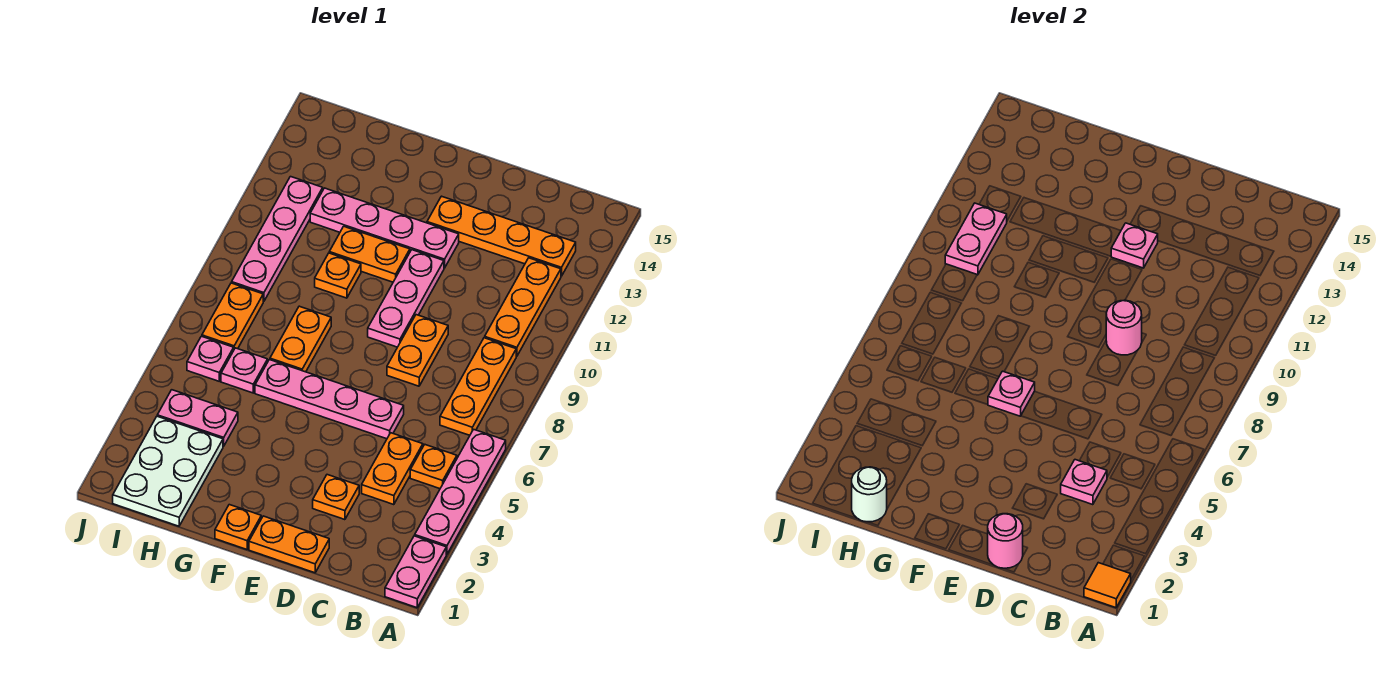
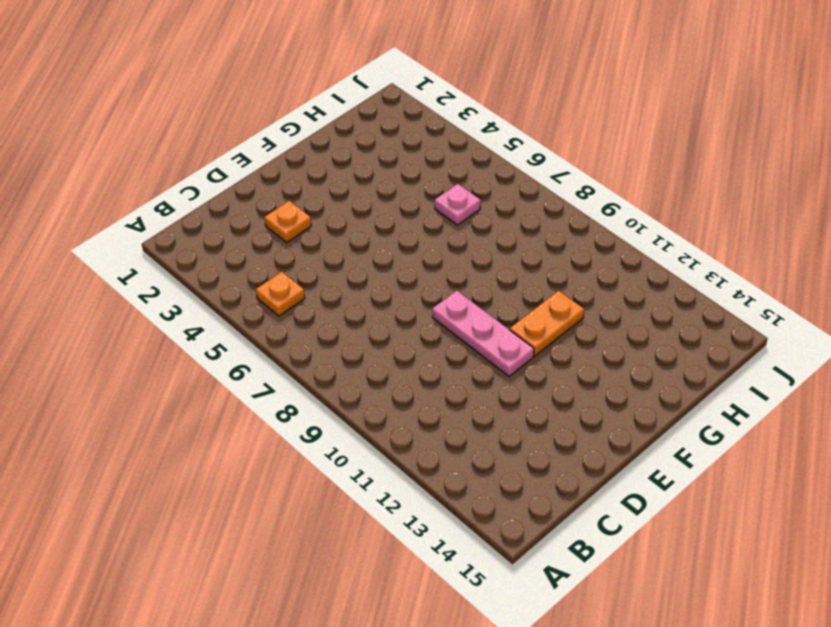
none -> pink plate A1:A2 level 1
none -> pink plate A3:A6 level 1
none -> orange plate B7:B9 level 1
none -> orange plate B10:B12 level 1

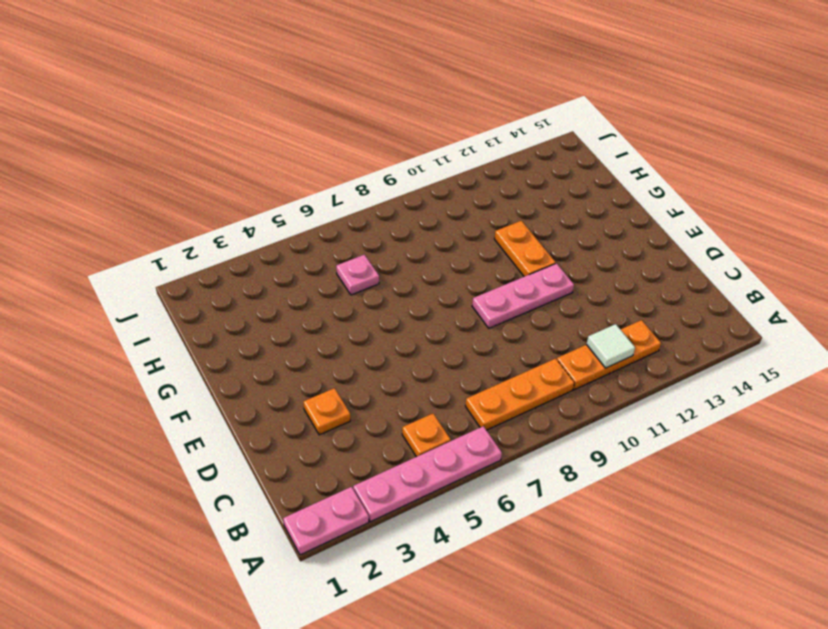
white tile B11 level 2 -> none
none -> orange plate B13:E13 level 1
none -> orange plate C4:C5 level 1
none -> orange plate D1:E1 level 1
none -> pink plate D6:G6 level 1

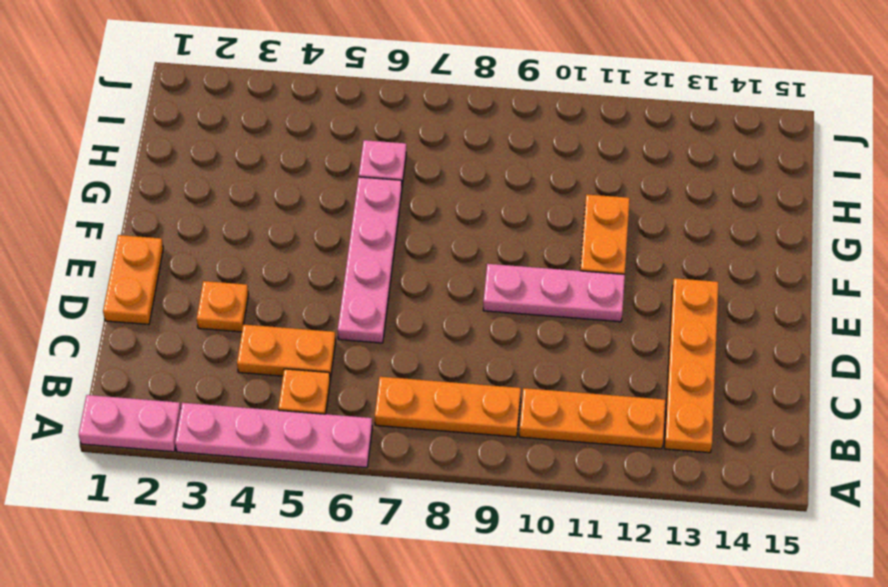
none -> orange plate D8:D9 level 1
none -> pink plate E12:H12 level 1
none -> orange plate F1 level 1
none -> orange plate G7:G8 level 1

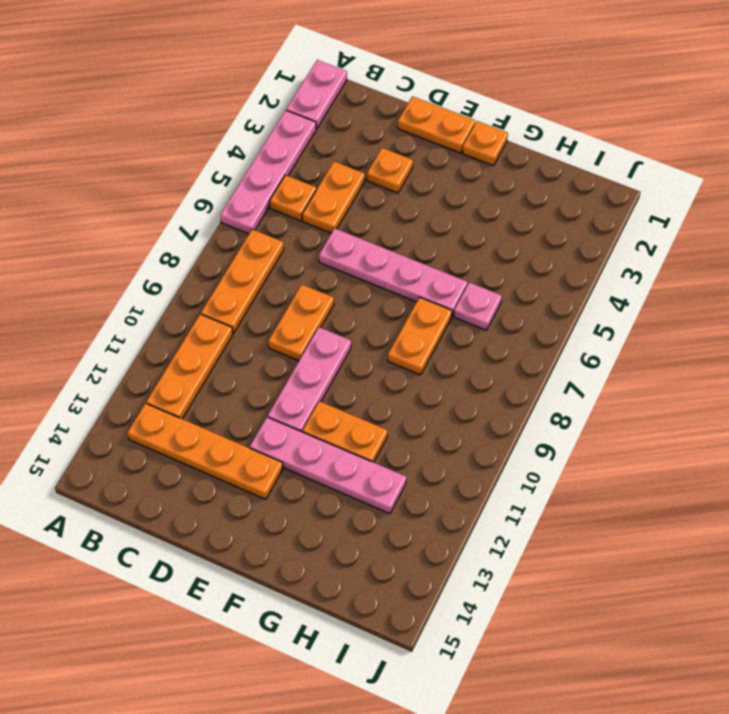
none -> orange plate G10 level 1
none -> white plate H1:I3 level 1
none -> pink plate H4:I4 level 1
none -> pink plate I6 level 1

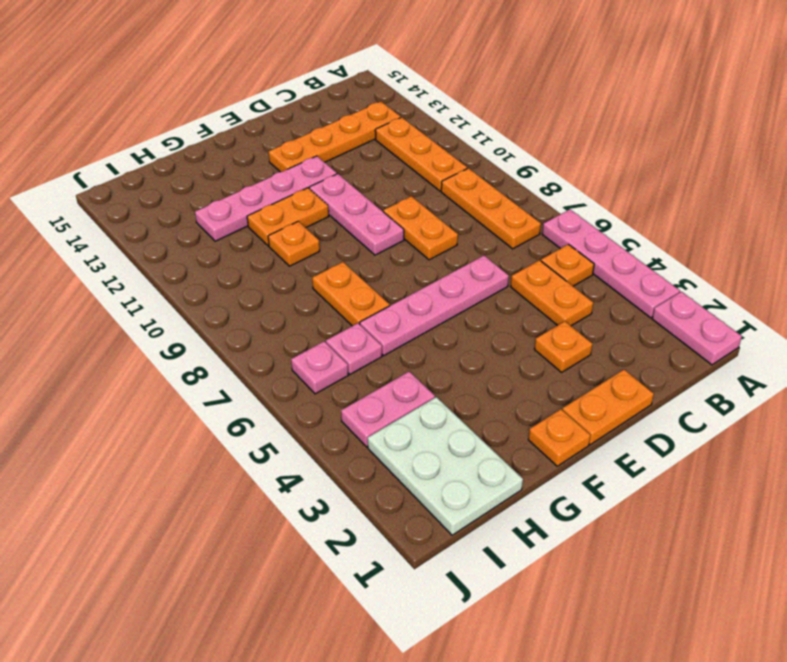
none -> orange plate I7:I8 level 1
none -> pink plate I9:I12 level 1
none -> orange tile A1 level 2
none -> pink plate C4 level 2

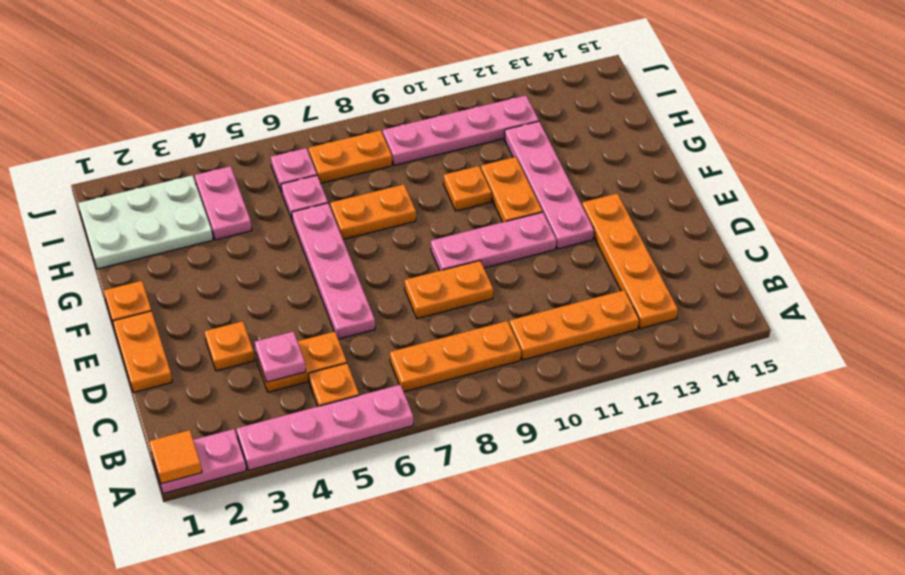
none -> pink round brick D1 level 2
none -> pink round brick D9 level 2
none -> pink plate E12 level 2
none -> pink plate F6 level 2

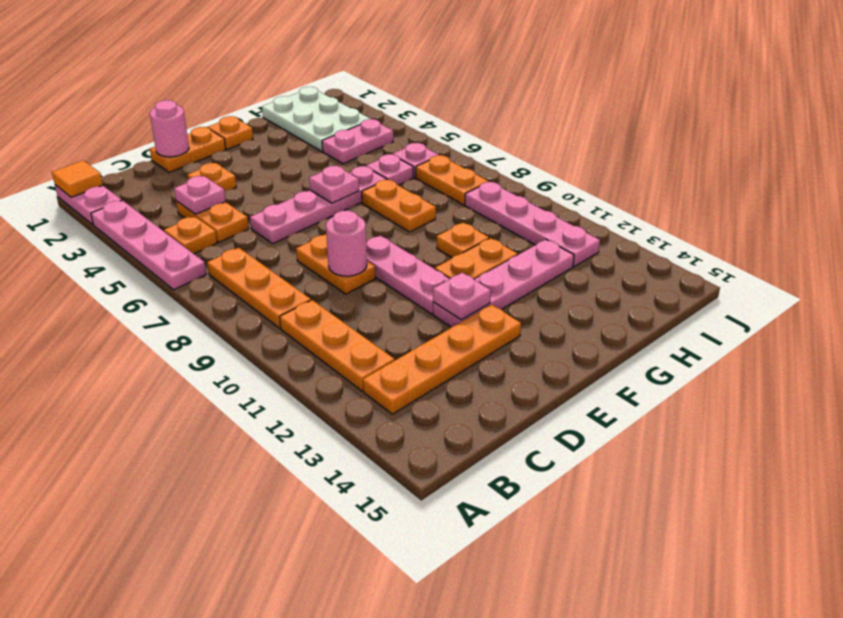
none -> white round brick H1 level 2
none -> pink plate I10:I11 level 2

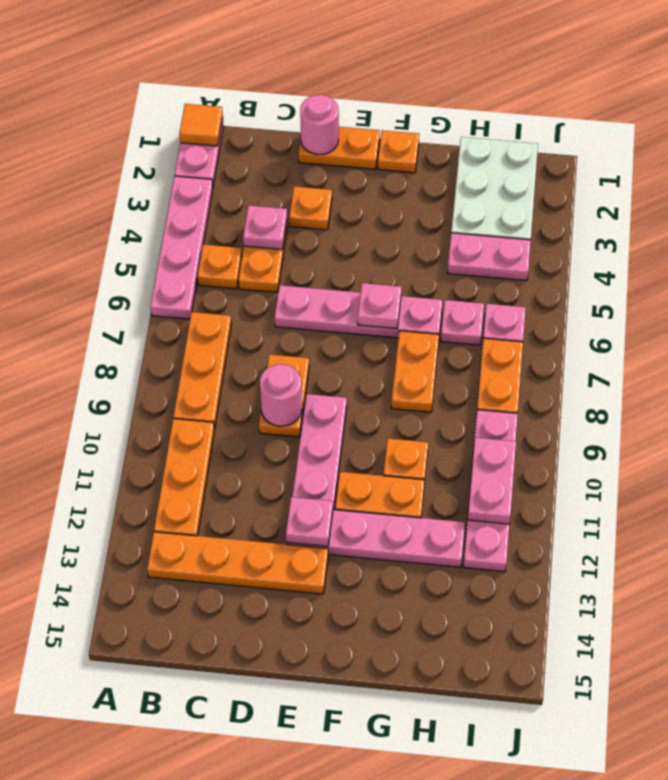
none -> white round brick H1 level 2

